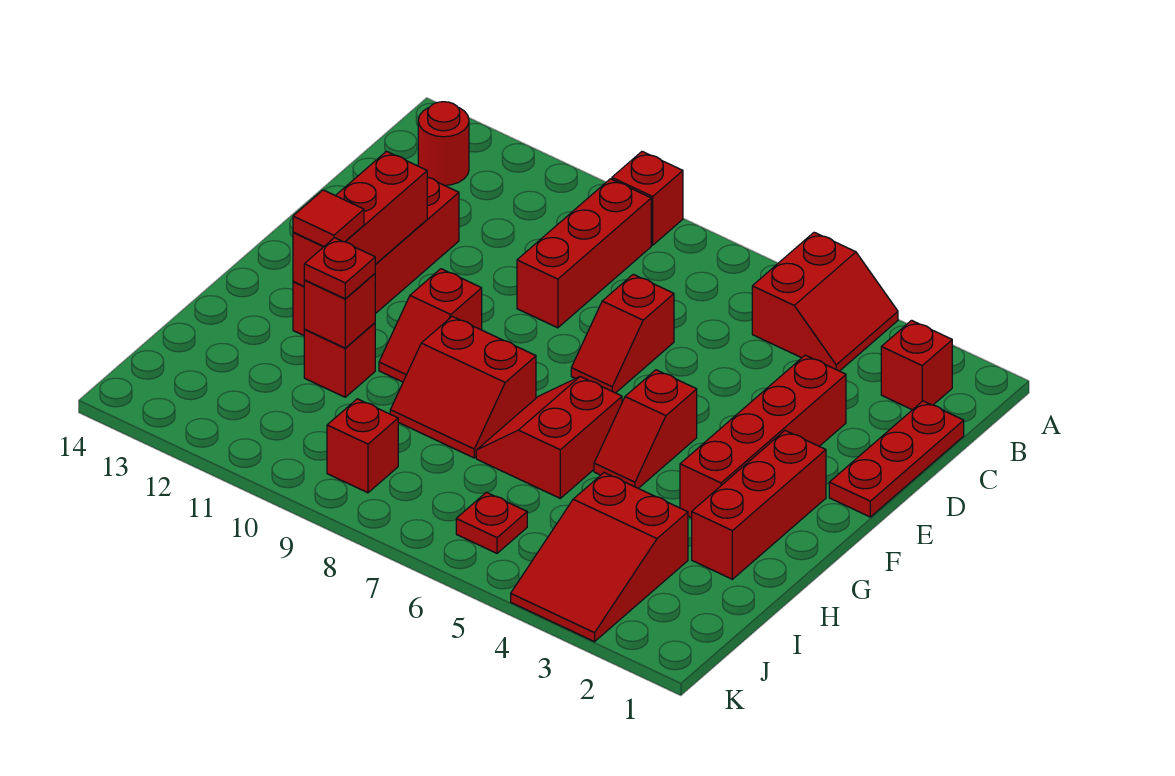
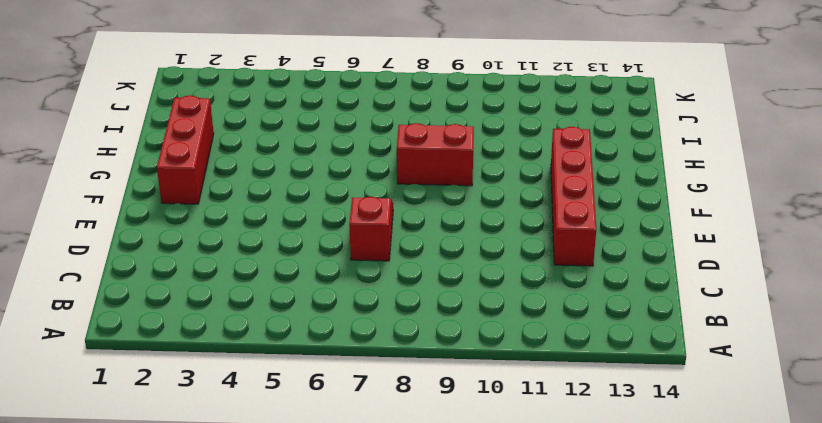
none -> red slope A4:B5 level 1 top 5
none -> red brick A9 level 1
none -> red brick B2 level 1

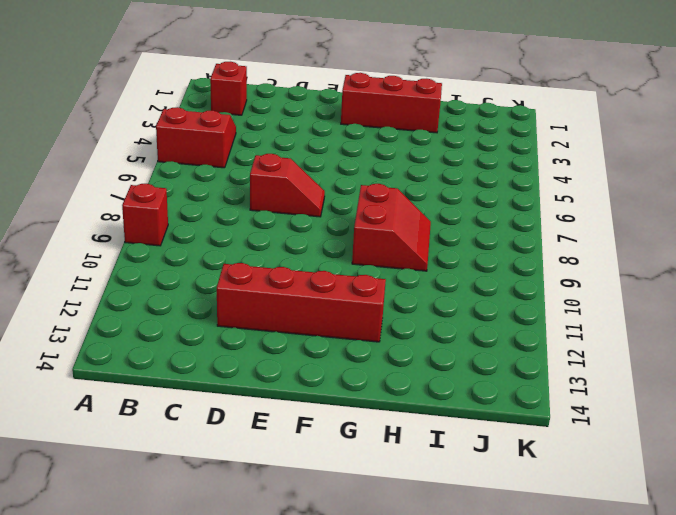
none -> red brick B9:D9 level 1
none -> red round brick B13 level 1
none -> red plate C1:E1 level 1

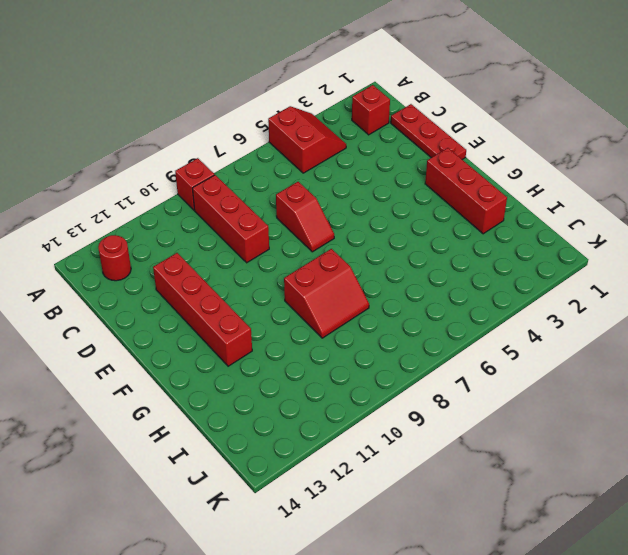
none -> red brick D3:G3 level 1
none -> red slope F5:G5 level 1 top F
none -> red slope F10:G10 level 1 top F

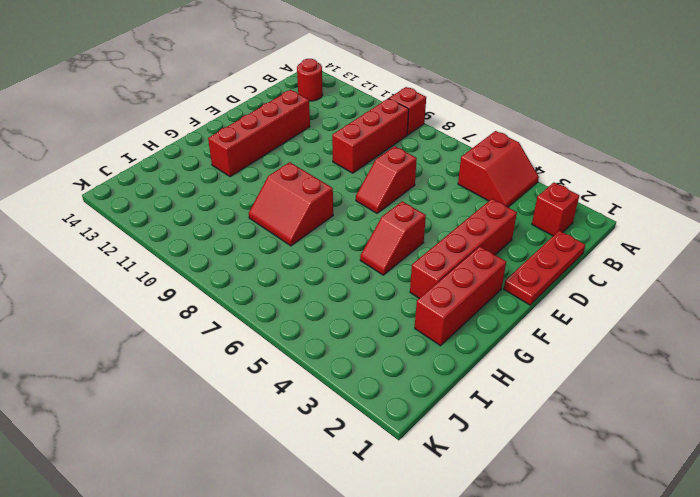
none -> red slope F10:G10 level 1 top F
none -> red slope G6:H7 level 1 top 6
none -> red brick H11 level 1

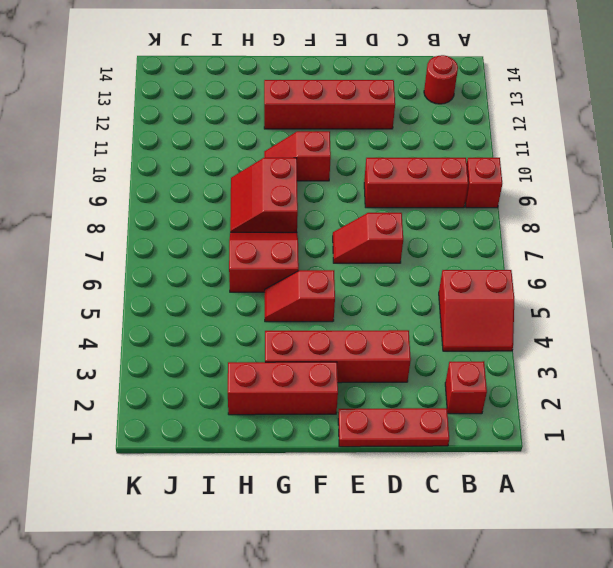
none -> red brick H11 level 1
none -> red slope I3:K4 level 1 top I
none -> red plate J6 level 1

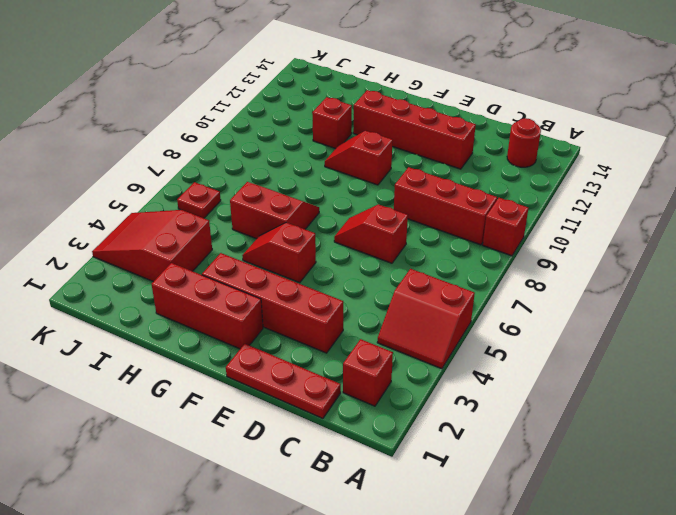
none -> red slope G8:H9 level 1 top G
none -> red brick J9 level 1
none -> red brick E12:G12 level 2

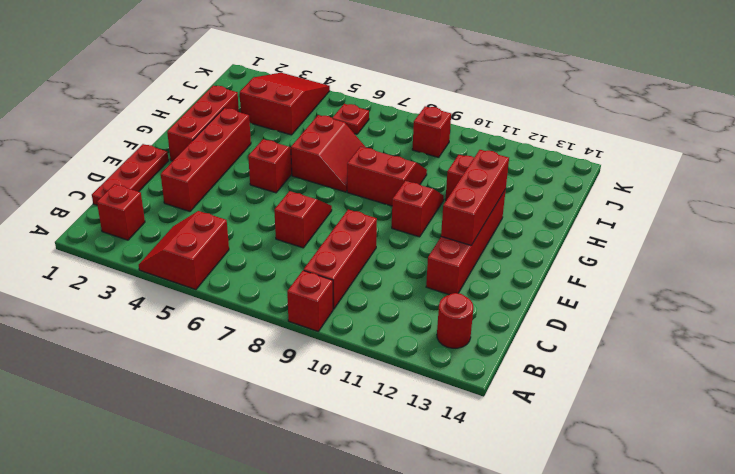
none -> red brick H11 level 2
none -> red tile G12 level 3
none -> red plate H11 level 3

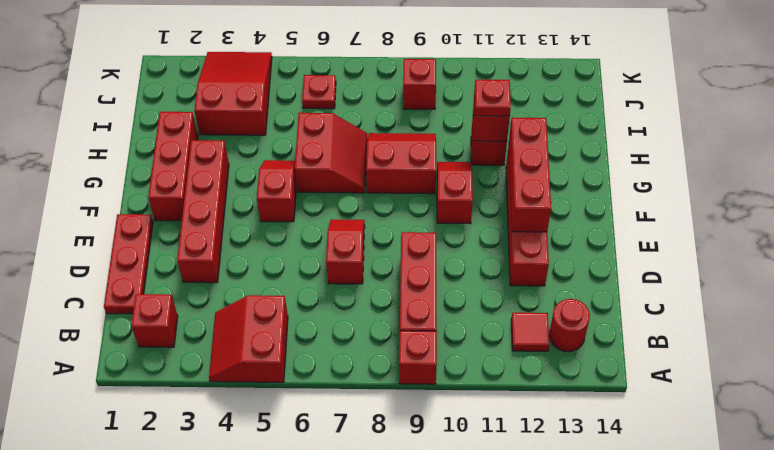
red tile B12 level 1 -> red tile G12 level 3

